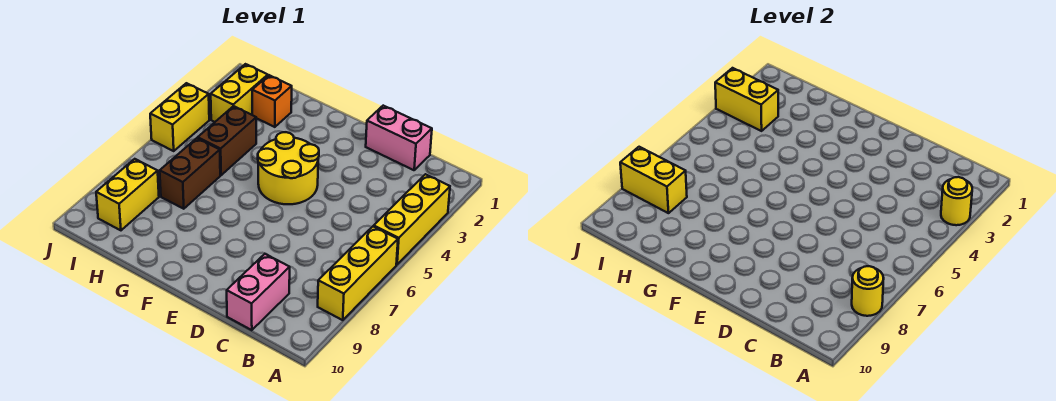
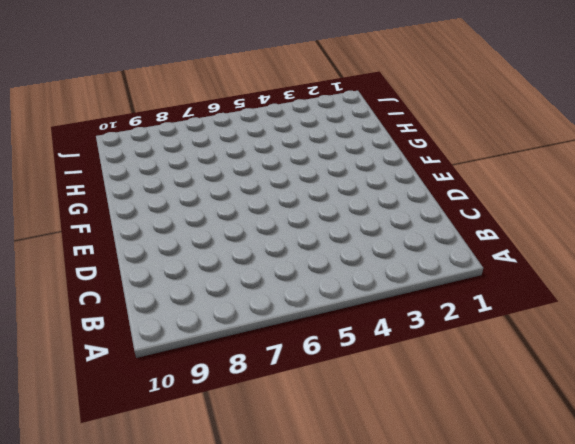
none -> yellow brick A3:A5 level 1
none -> yellow brick A6:A8 level 1
none -> pink brick C1:D1 level 1

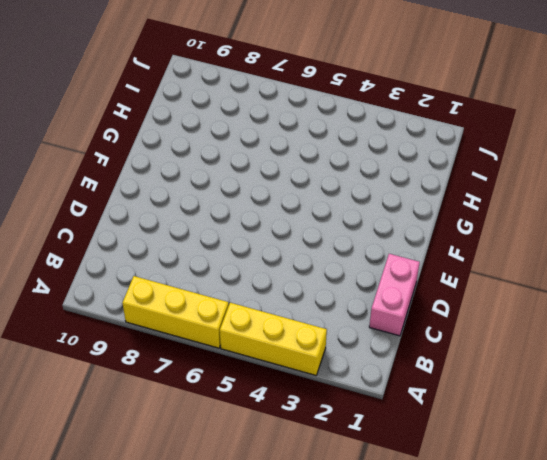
none -> pink brick C9:C10 level 1
none -> yellow round brick E4:F5 level 1
none -> orange brick H2 level 1

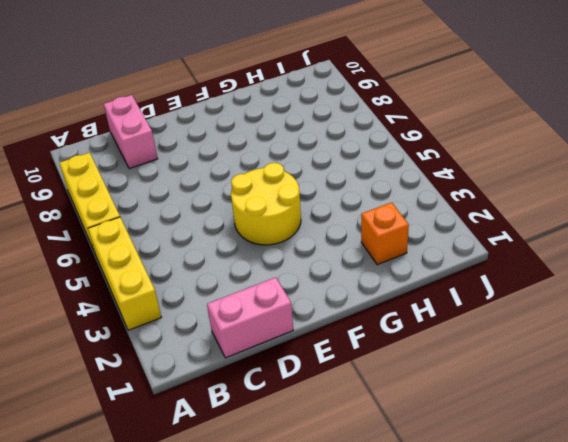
none -> brown brick H4:H5 level 1
none -> brown brick H6:H7 level 1
none -> yellow brick I2:I3 level 1

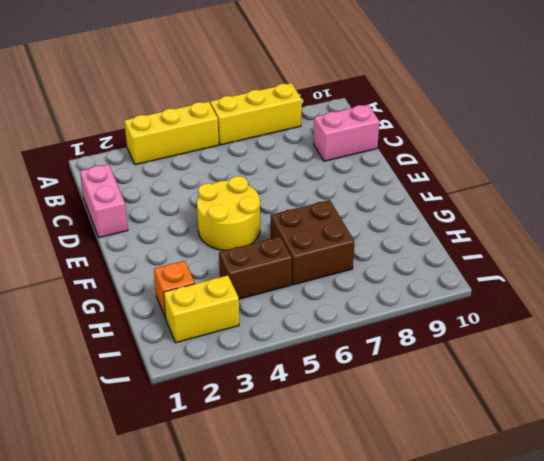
brown brick G6:H7 level 1 -> brown brick H6:H7 level 1
none -> yellow brick I8:I9 level 1
none -> yellow brick J4:J5 level 1
none -> yellow round brick A3 level 2

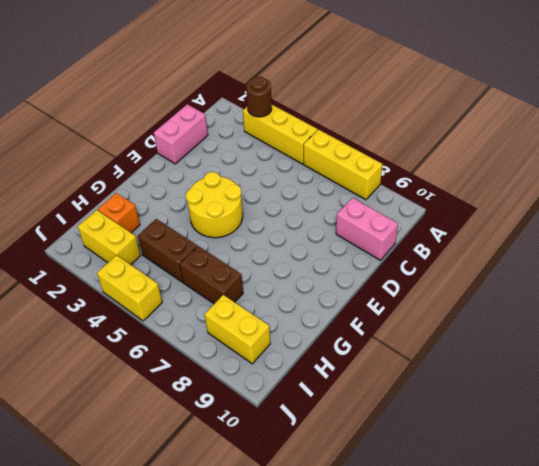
brown round brick A3 level 2 -> yellow round brick A3 level 2
none -> yellow round brick A8 level 2
none -> yellow brick I3:J3 level 2
none -> yellow brick I8:J8 level 2

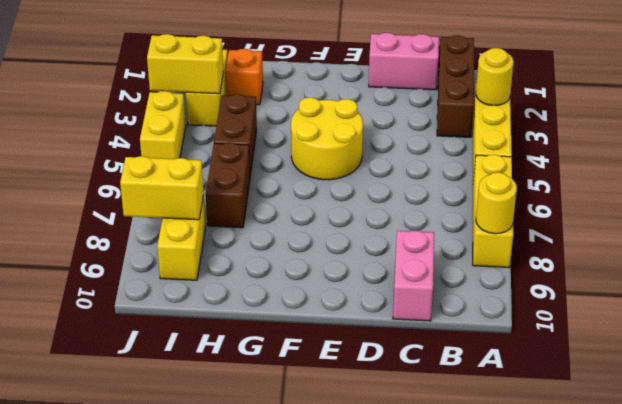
brown brick B1:B3 level 1 -> none

